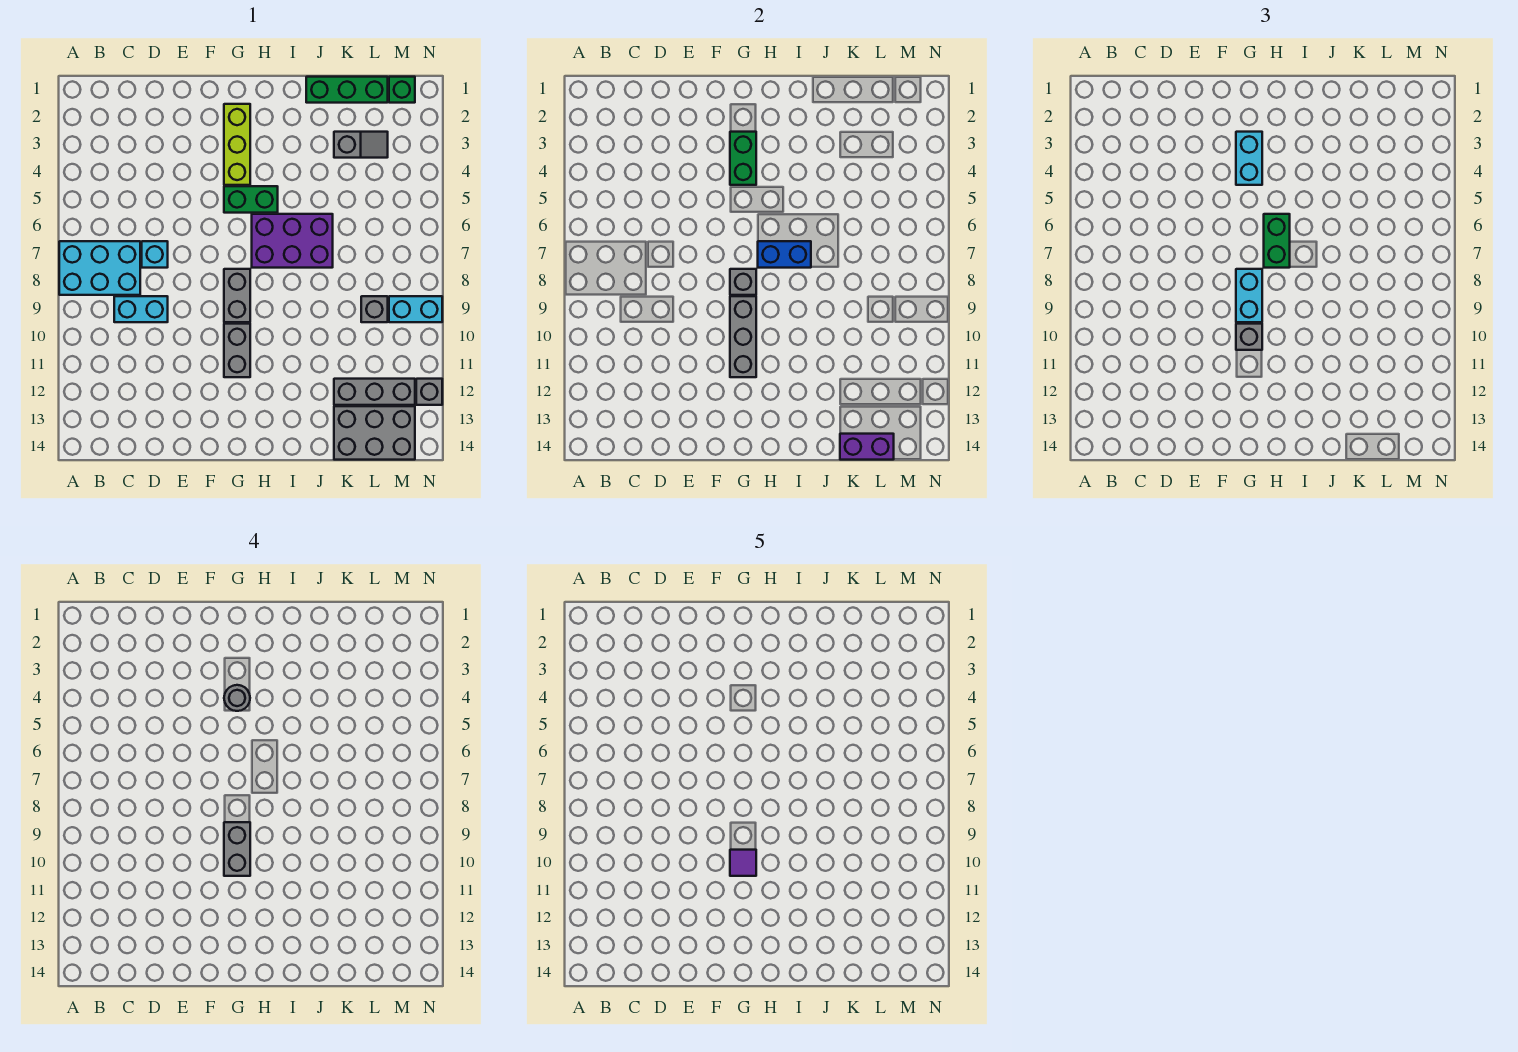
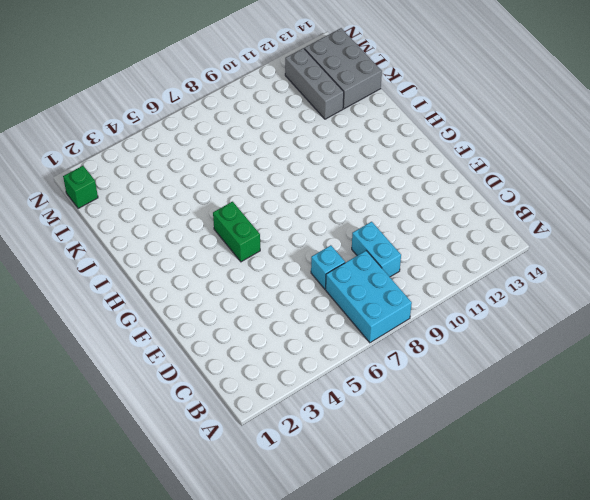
none -> lime brick G2:G4 level 1
none -> grey brick G8:G9 level 1
none -> grey brick G10:G11 level 1

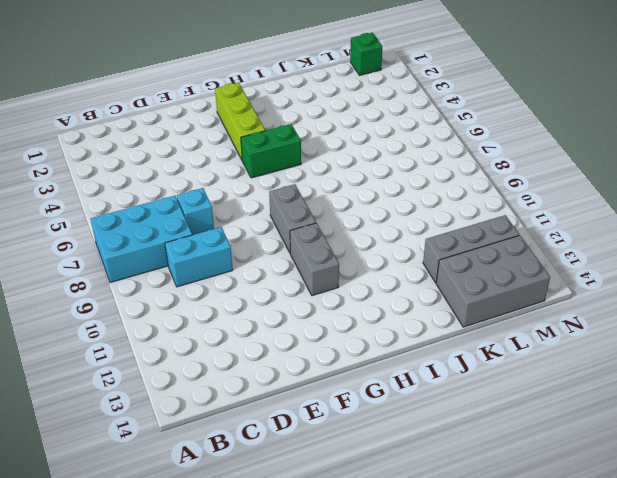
none -> purple brick H6:J7 level 1
none -> green brick J1:L1 level 1
none -> grey slope K3:L3 level 1 top K

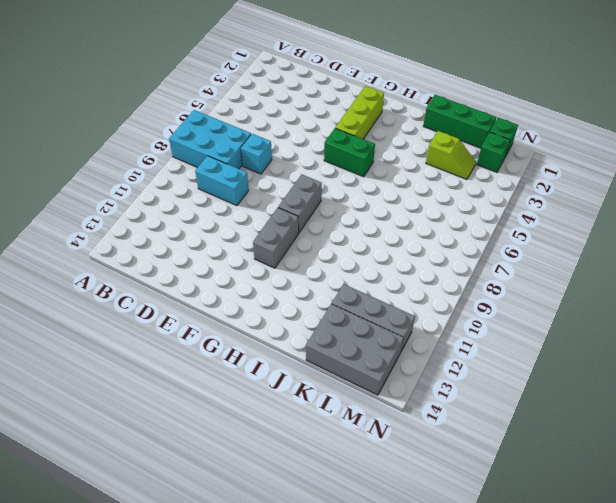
lime slope K3:L3 level 1 top K -> grey slope K3:L3 level 1 top K
green brick M2 level 1 -> none
none -> purple brick H6:J7 level 1
none -> grey brick L9 level 1
none -> cyan brick M9:N9 level 1

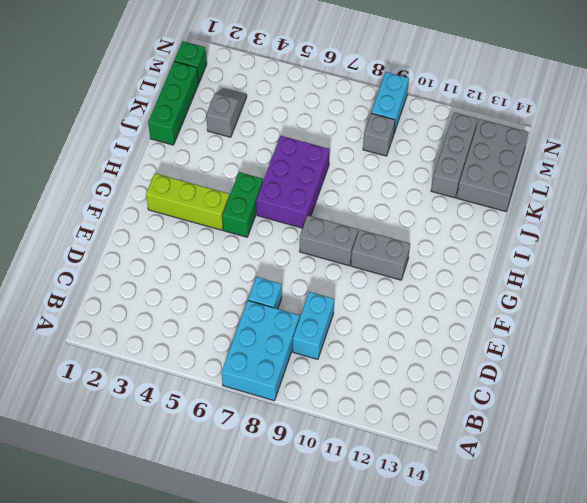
none -> grey brick N12 level 1
none -> green brick G3:G4 level 2
none -> grey brick G8 level 2

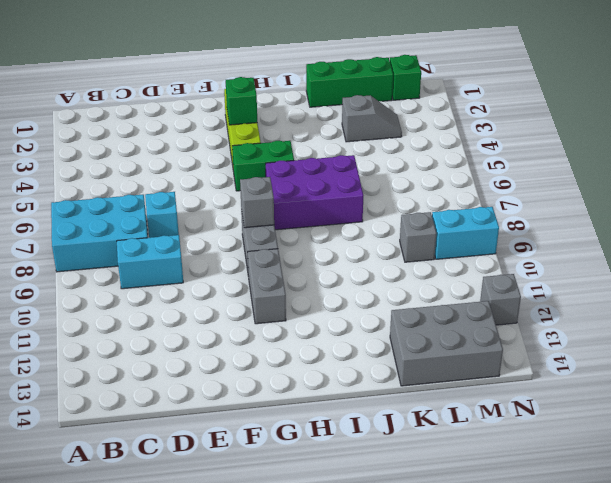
green brick G3 level 2 -> green brick G3:G4 level 2
none -> grey brick K12:M12 level 1
none -> grey brick G9:G11 level 2
none -> blue brick H7:I7 level 2

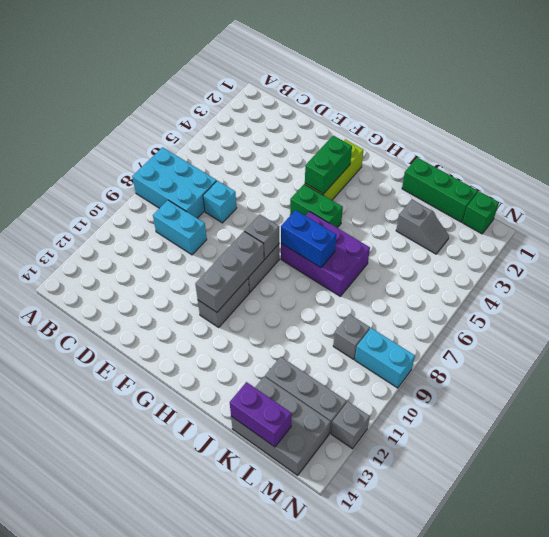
none -> cyan brick G3:G4 level 3
none -> cyan brick G8:G9 level 3
none -> grey brick G10 level 3

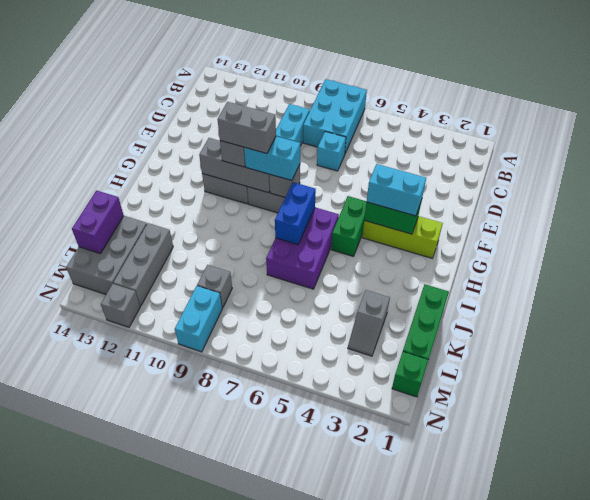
none -> green brick H6:H7 level 3
none -> grey round brick G4 level 4
none -> purple tile G10 level 5

